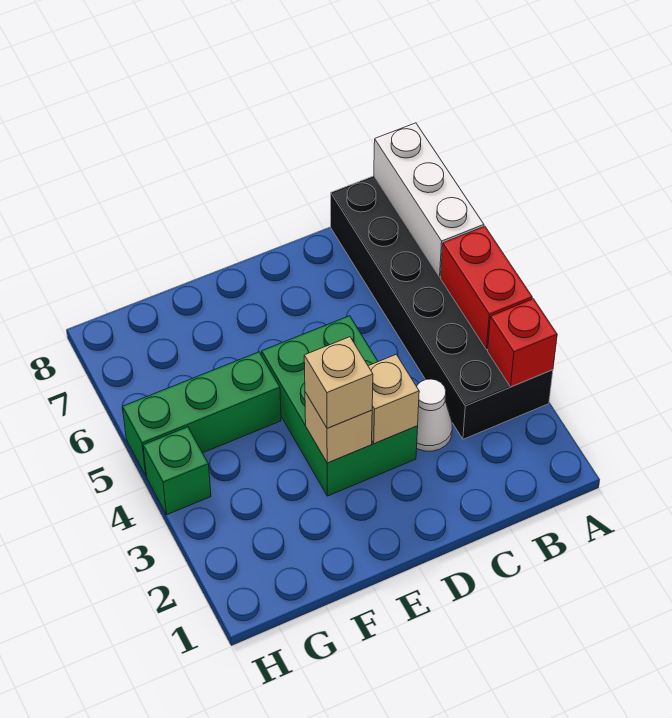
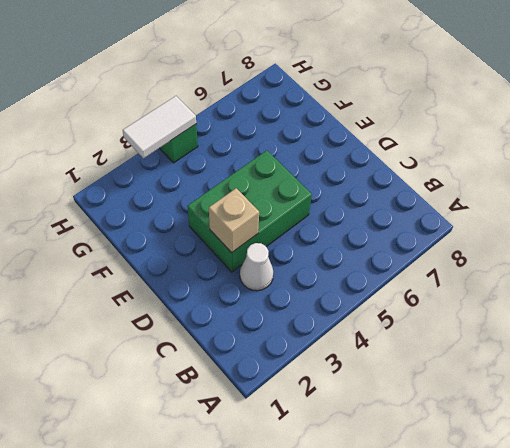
white tile H3:H4 level 2 -> none
none -> black brick A3:B8 level 1
none -> green brick F5:H5 level 1

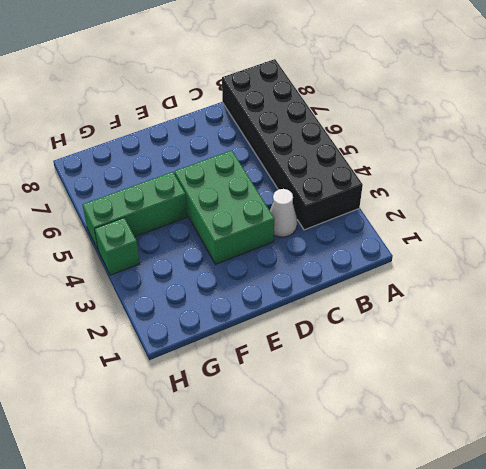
none -> red brick A3 level 2
none -> red brick A4:A5 level 2

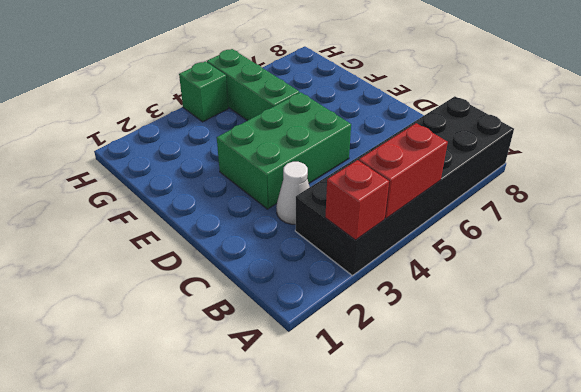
none -> white brick A6:A8 level 2
none -> tan brick D3 level 2

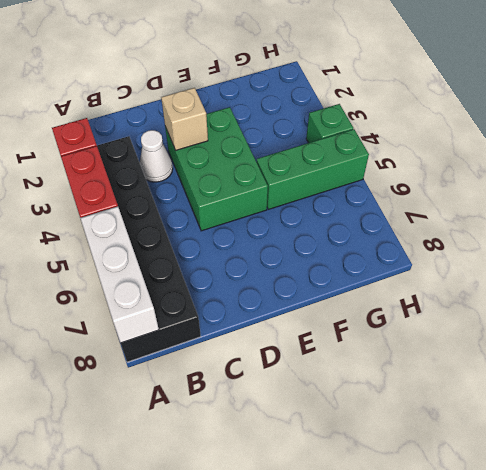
none -> tan brick E3 level 2
none -> tan brick E3 level 3

